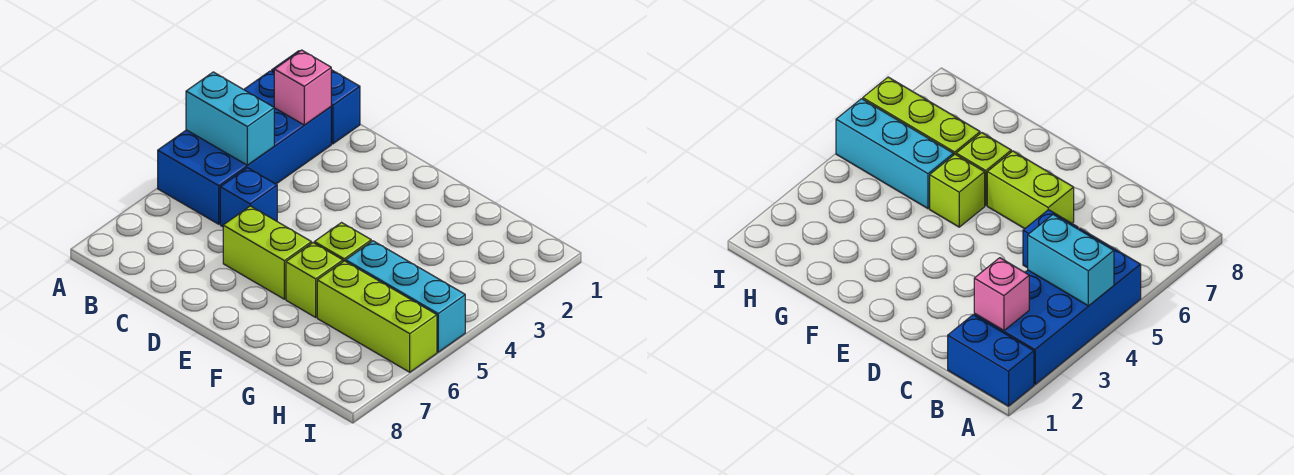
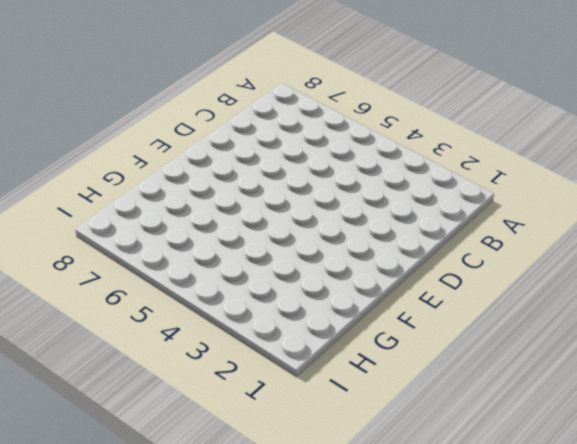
none -> blue brick A1:B1 level 1
none -> blue brick A2:B5 level 1

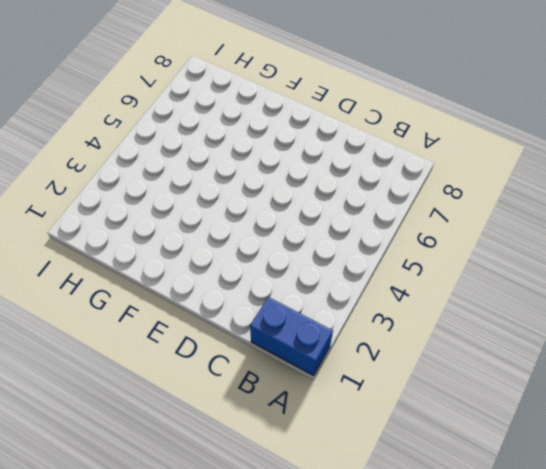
none -> blue brick A2:B5 level 1
none -> blue brick C5 level 1

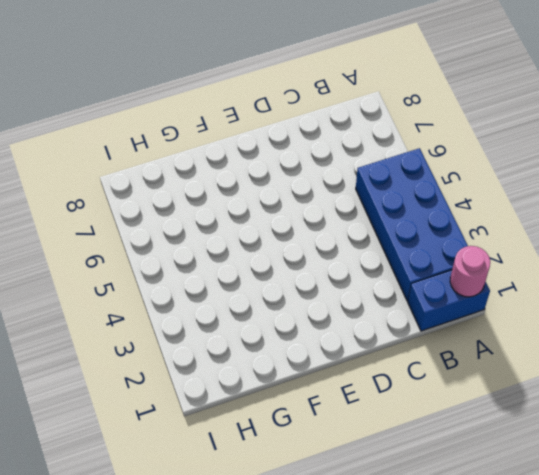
pink round brick A1 level 2 -> none
none -> blue brick C5 level 1
none -> lime brick D6:E6 level 1

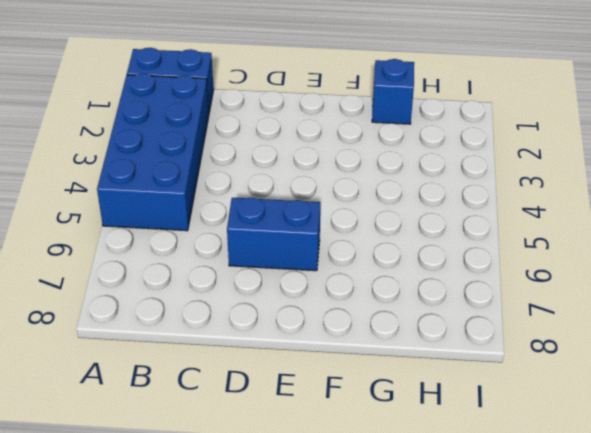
blue brick D6:E6 level 1 -> lime brick D6:E6 level 1
blue brick G1 level 1 -> blue brick C5 level 1
none -> lime brick F5 level 1
none -> lime brick F6 level 1

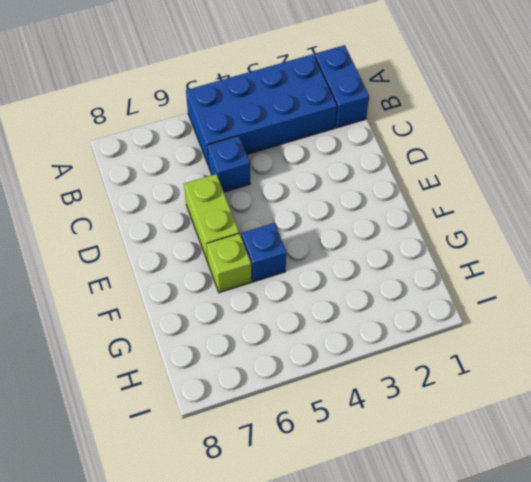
blue brick F5 level 1 -> lime brick F5 level 1
none -> cyan brick G5:I5 level 1
none -> lime brick G6:I6 level 1

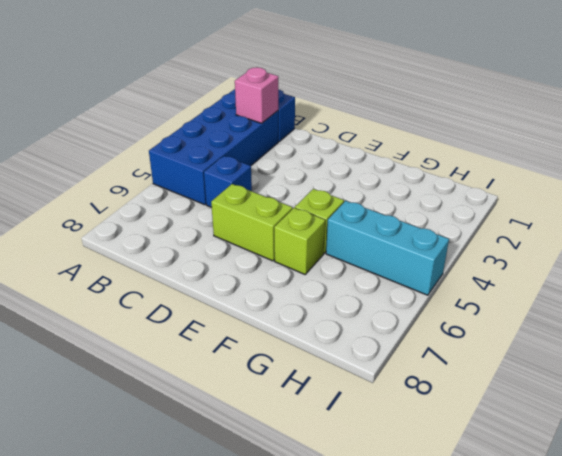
none -> lime brick G6:I6 level 1
none -> cyan brick A4:B4 level 2

